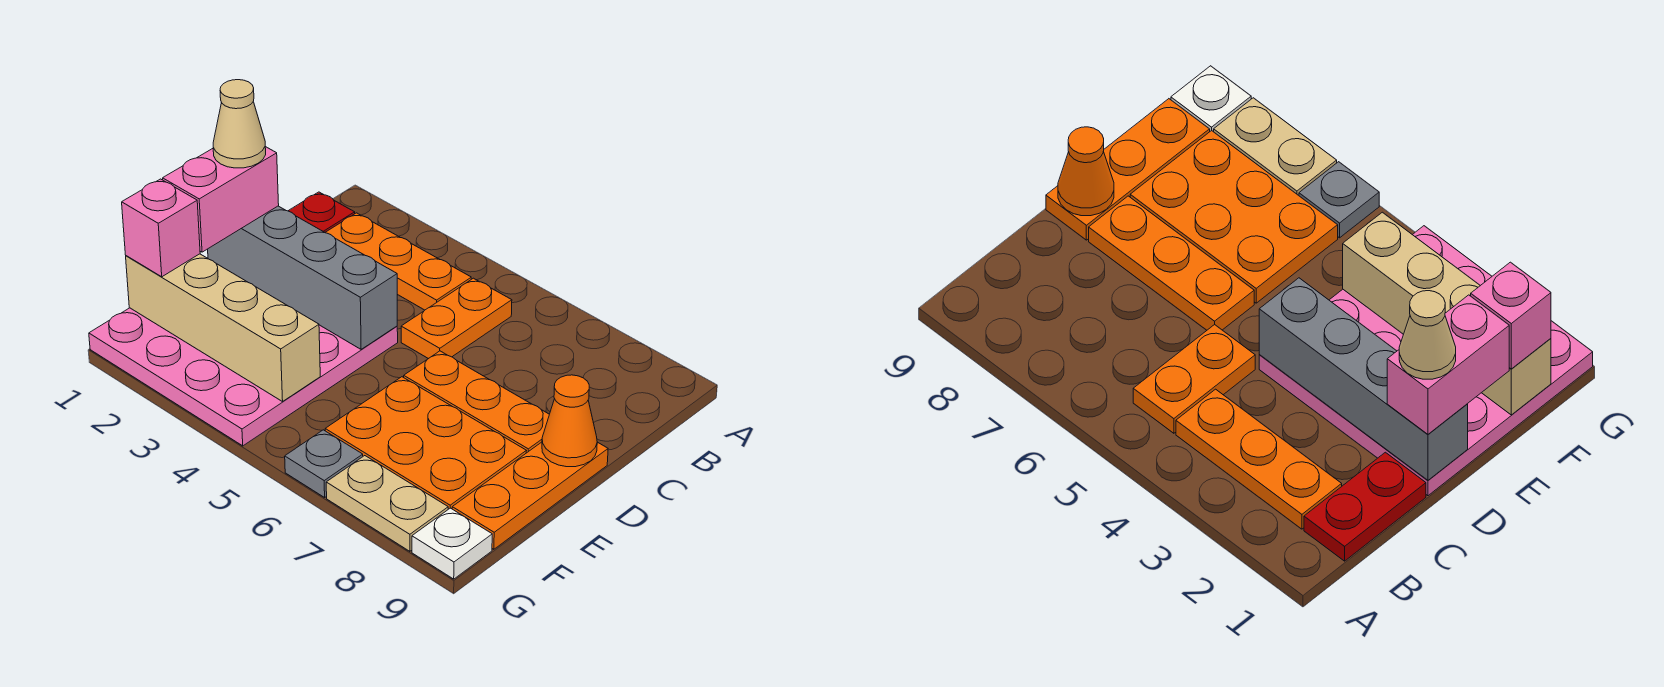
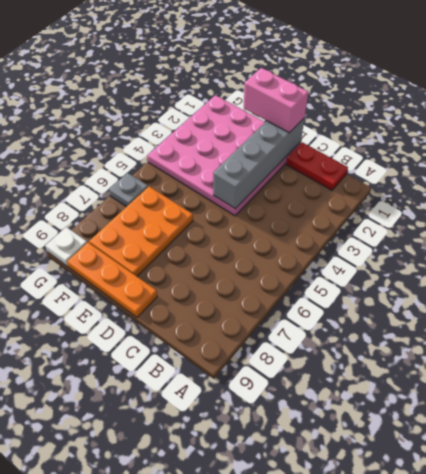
none -> orange plate B2:B4 level 1
none -> orange plate B5:C5 level 1
none -> orange plate D6:D8 level 1

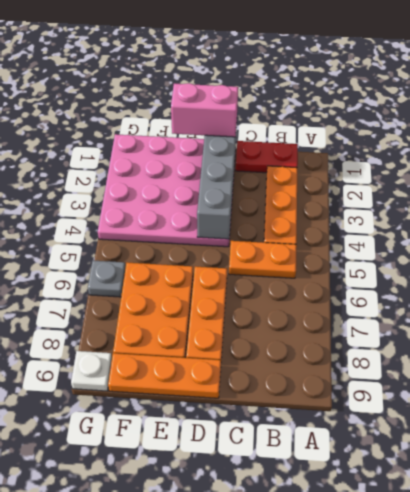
none -> tan plate G7:G8 level 1
none -> orange cone D9 level 2
none -> tan brick F1:F4 level 2

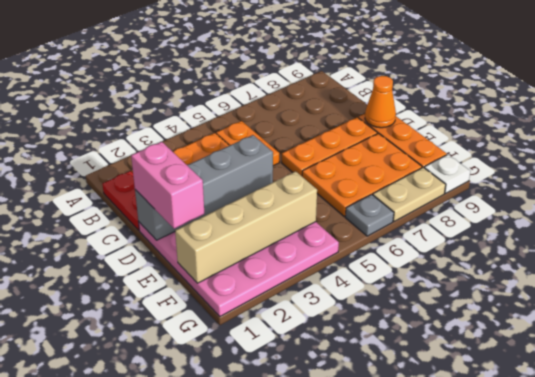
none -> pink brick F1 level 3
none -> tan cone D1 level 4

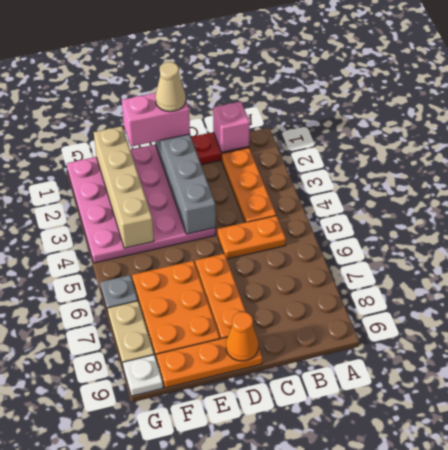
pink brick B1 level 2 -> pink brick F1 level 3

